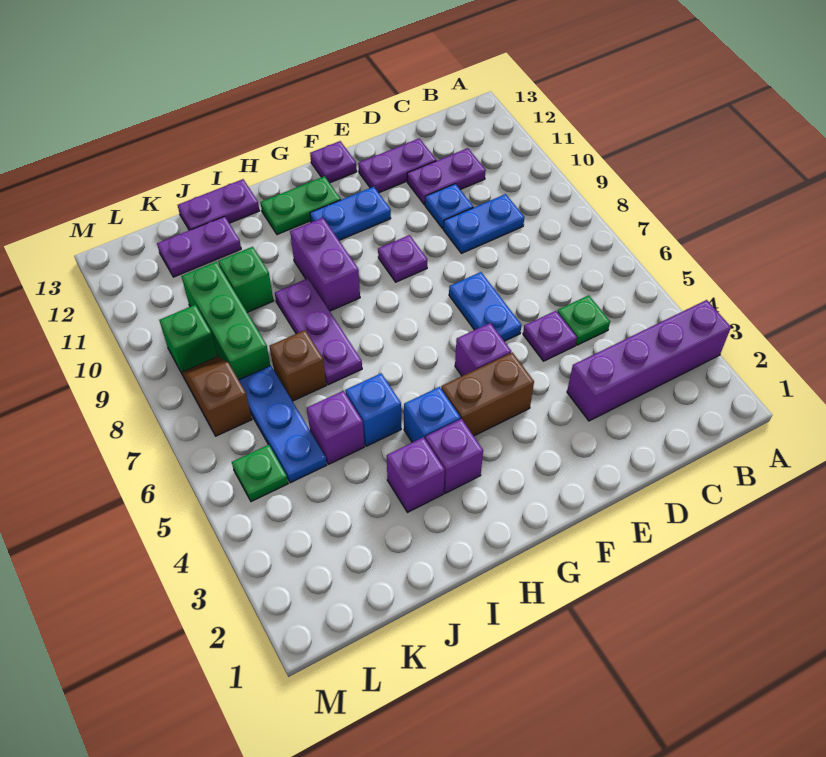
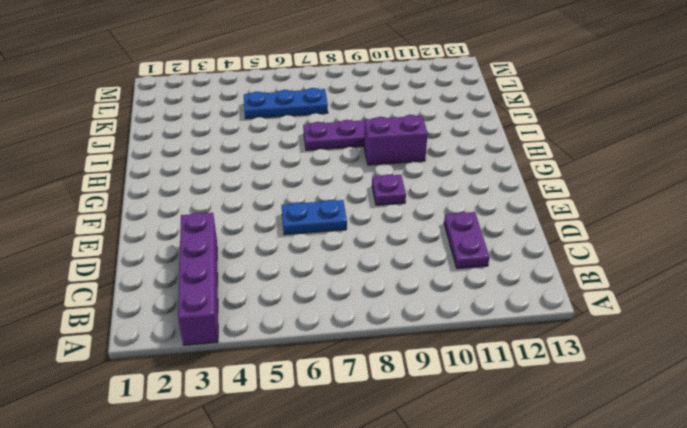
none -> green plate C5 level 1
none -> blue plate C9:D9 level 1
none -> purple plate D5 level 1
none -> blue plate D10 level 1

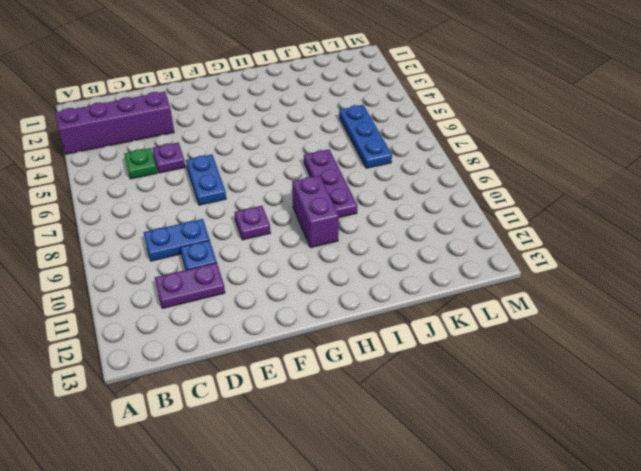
none -> purple plate D12:E12 level 1
none -> brown brick F4:G4 level 1
none -> purple brick F5 level 1
none -> blue plate F11:G11 level 1

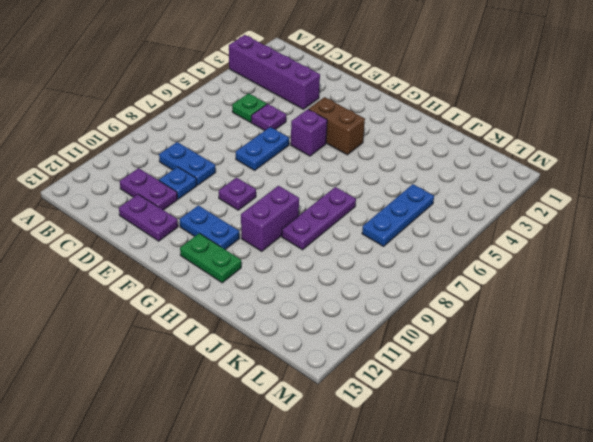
none -> purple plate F13 level 1
none -> purple brick H3 level 1
none -> blue brick H4 level 1
none -> purple brick I3 level 1

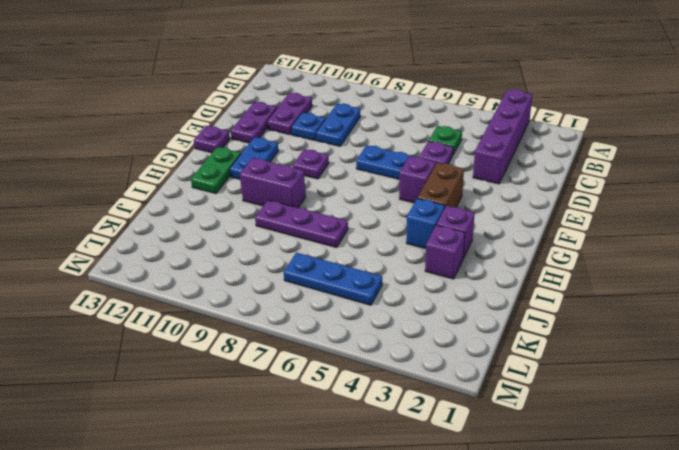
none -> blue brick I5 level 1
none -> purple plate I13:J13 level 1
none -> purple brick J5 level 1
none -> brown brick J7 level 1

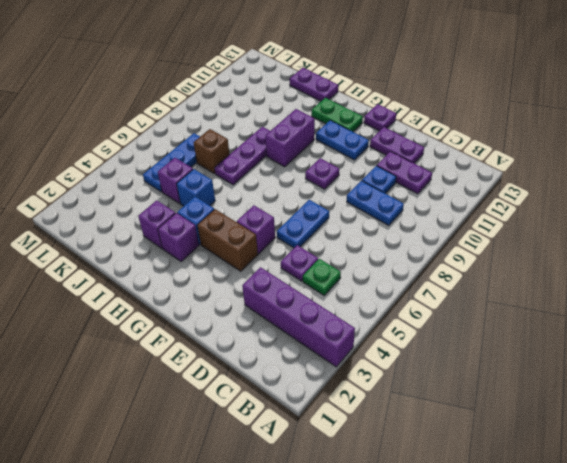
none -> green brick J10 level 1
none -> purple plate J12:K12 level 1
none -> green brick K8:K10 level 1
none -> green plate L5 level 1

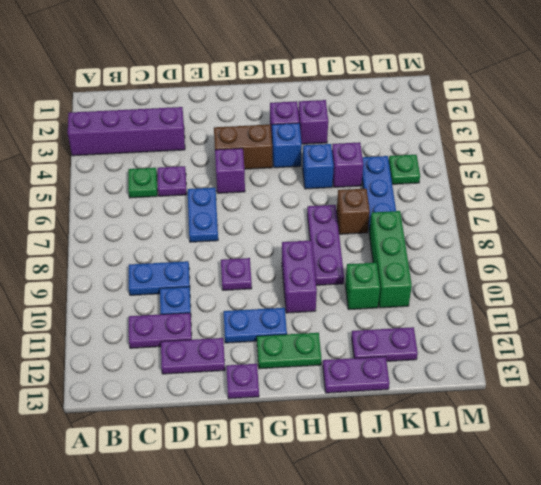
none -> brown slope L7:L8 level 1 top 7
none -> green brick L9 level 1

